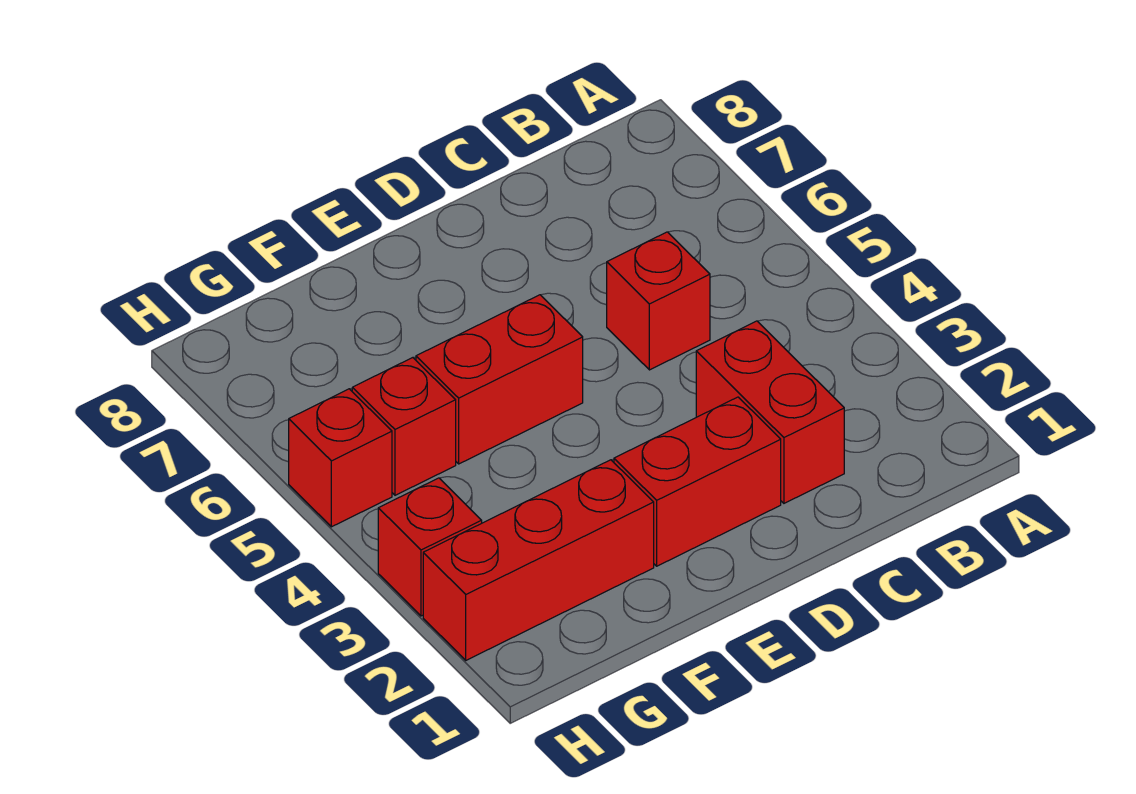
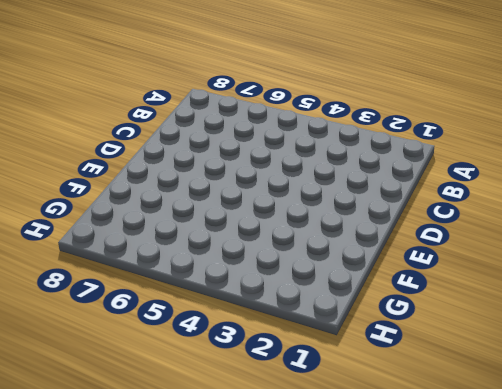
none -> red brick C2:C3 level 1
none -> red brick C5 level 1

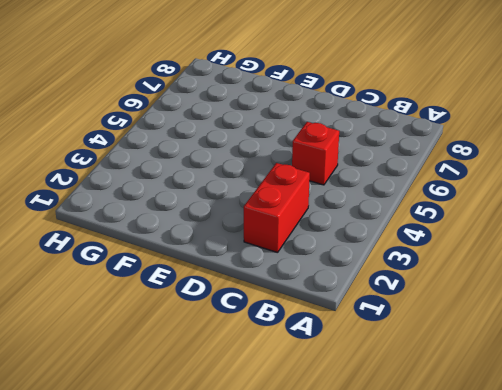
none -> red brick D2:E2 level 1
none -> red brick E5:F5 level 1

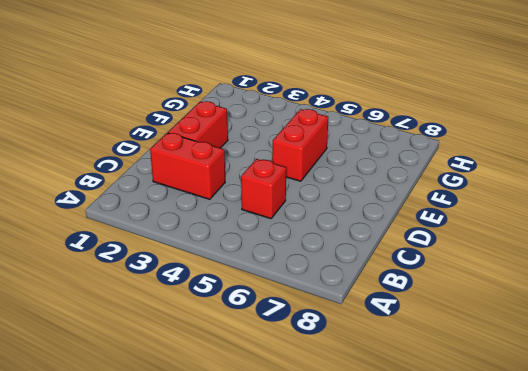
none -> red brick F2:H2 level 1
none -> red brick G5 level 1

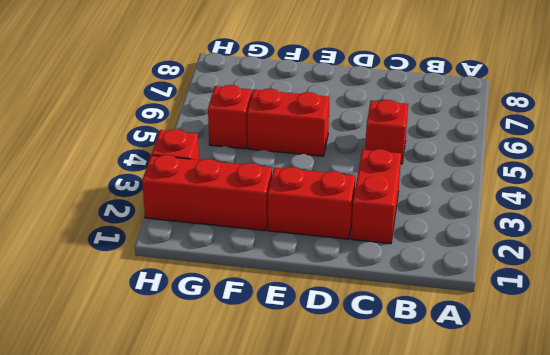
none -> red brick H5 level 1

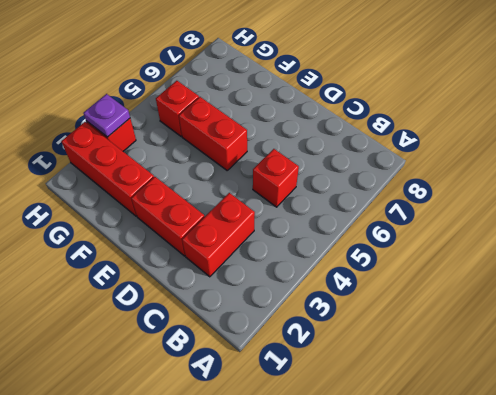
purple plate H3 level 2 -> none
none -> red brick H5 level 1

